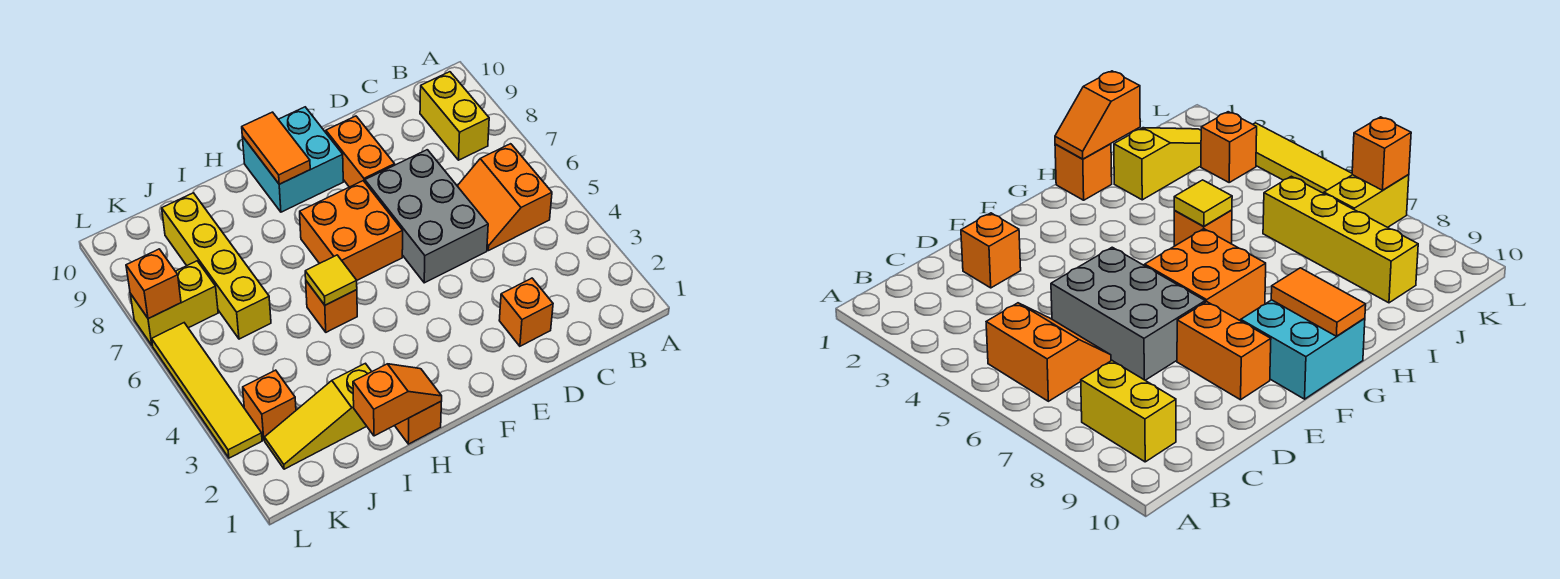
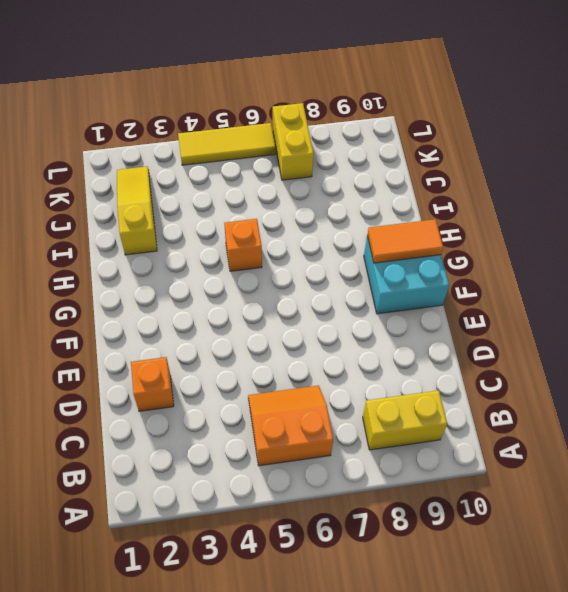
yellow tile L4:L6 level 1 -> yellow tile L3:L6 level 1
none -> grey brick D5:E7 level 1
none -> orange brick E8:E9 level 1
none -> orange brick F6:G7 level 1

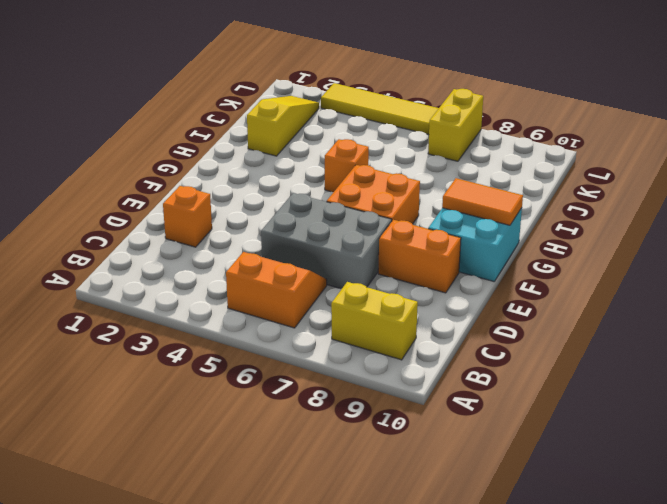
none -> orange brick H1 level 1
none -> yellow brick J6:J9 level 1
none -> orange brick K3 level 1

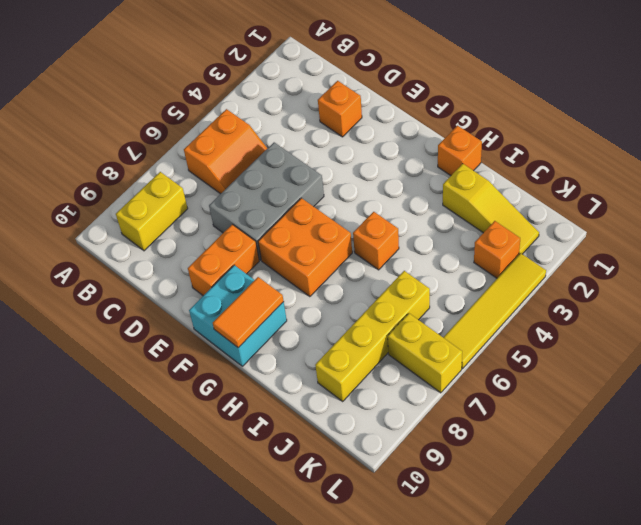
none -> orange slope H1:I1 level 2 top I
none -> yellow tile H5 level 2
none -> orange brick L7 level 2

